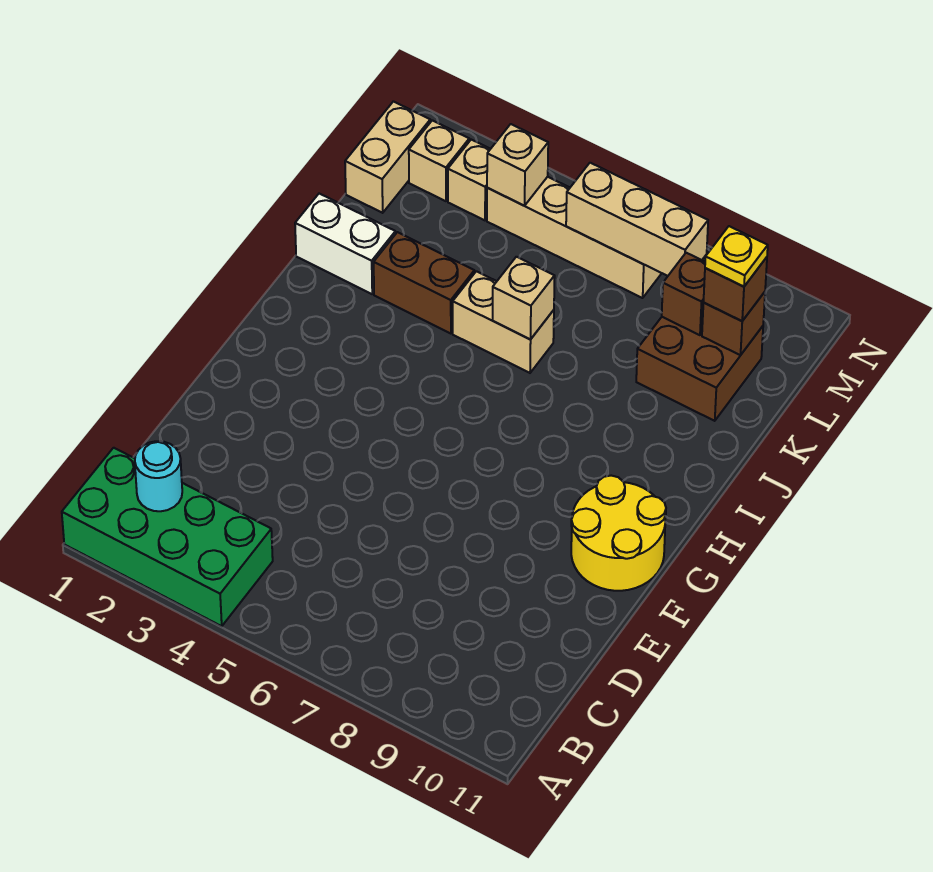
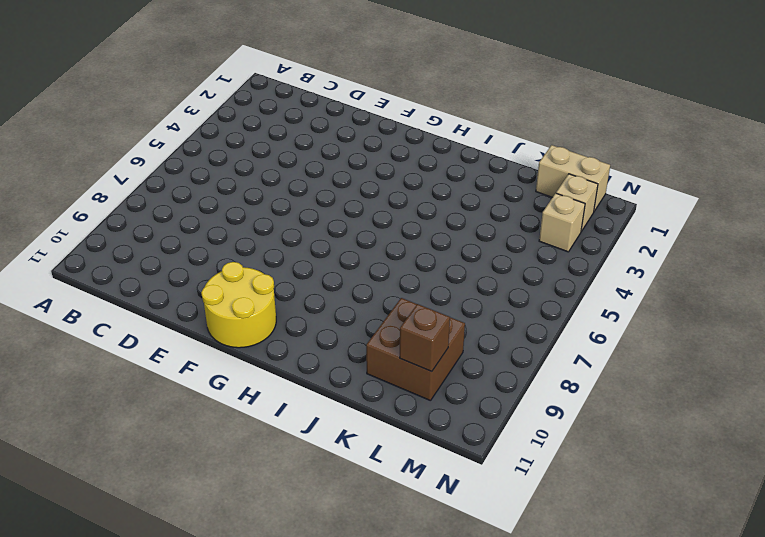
none -> green brick A1:B4 level 1
none -> white brick J1:J2 level 1
none -> brown brick J3:J4 level 1

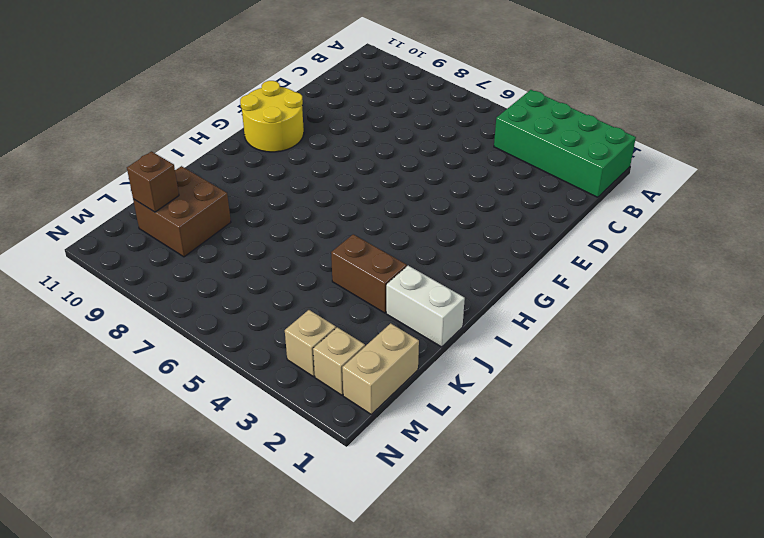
none -> tan brick J5:J6 level 1
none -> tan brick M4:M7 level 1
none -> cyan round brick B2 level 2

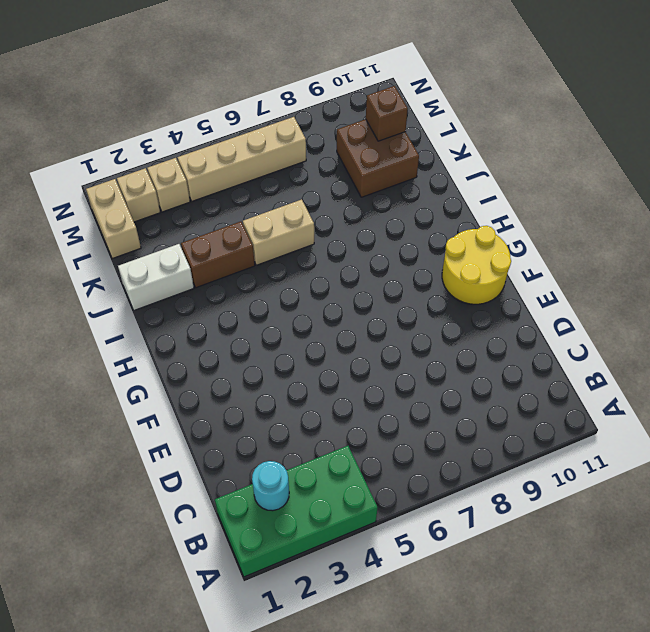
none -> tan brick J6 level 2
none -> brown brick L9 level 2
none -> tan brick M4 level 2

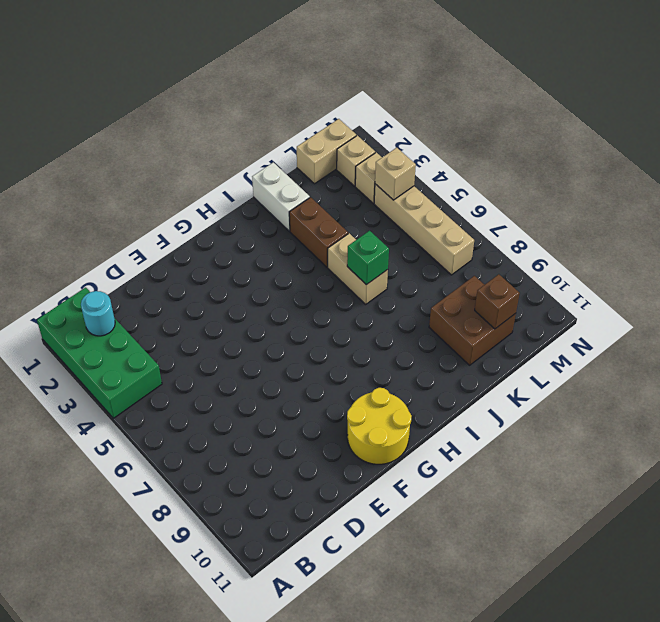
green brick J6 level 2 -> tan brick J6 level 2
none -> brown brick L9 level 2
none -> tan brick M6:M8 level 2
none -> brown brick L10 level 3

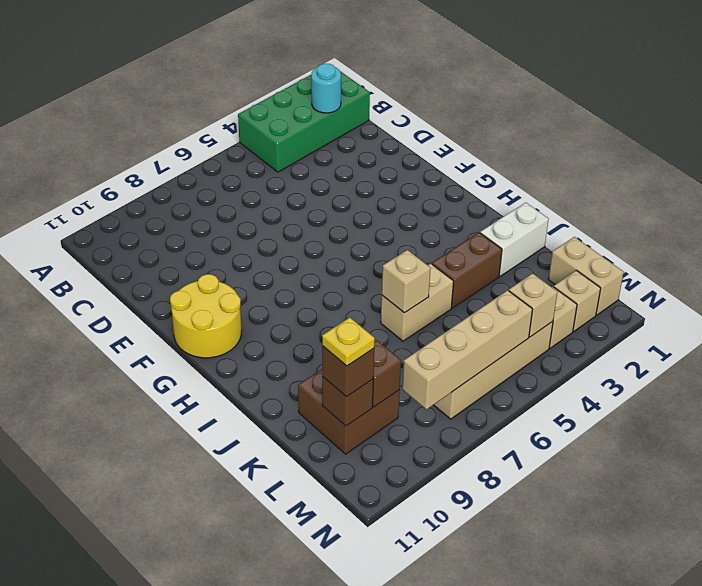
tan brick M5:M8 level 2 -> tan brick M6:M8 level 2

